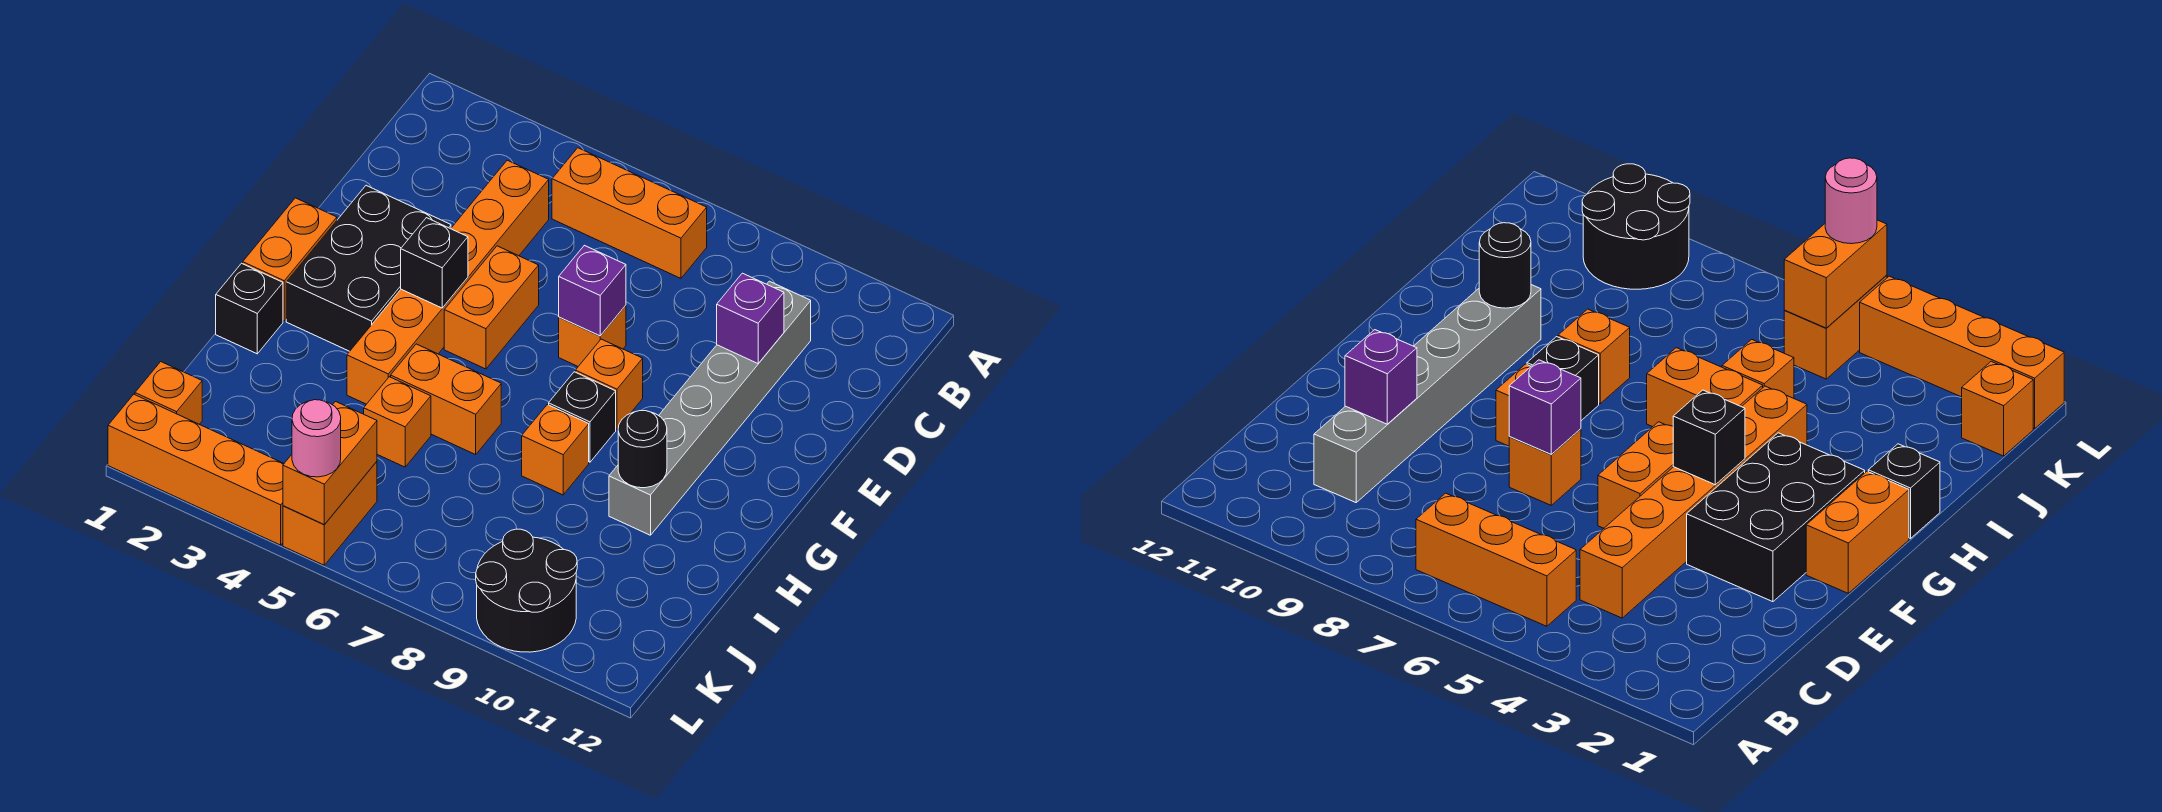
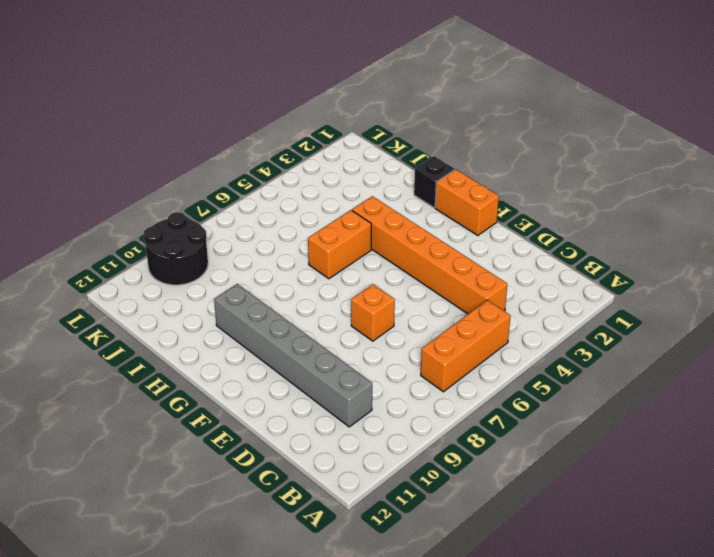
none -> black brick E2:G3 level 1
none -> orange brick E5:F5 level 1
none -> orange brick F8 level 1

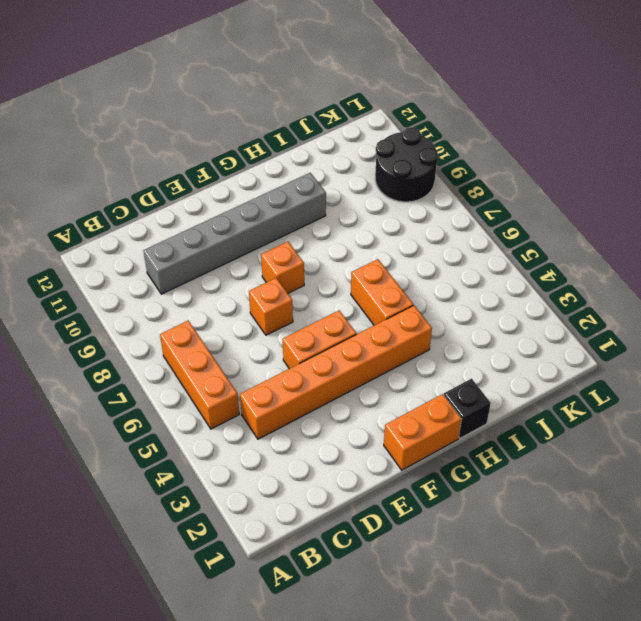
none -> black brick E2:G3 level 1
none -> black brick G8 level 1
none -> orange brick H8 level 1

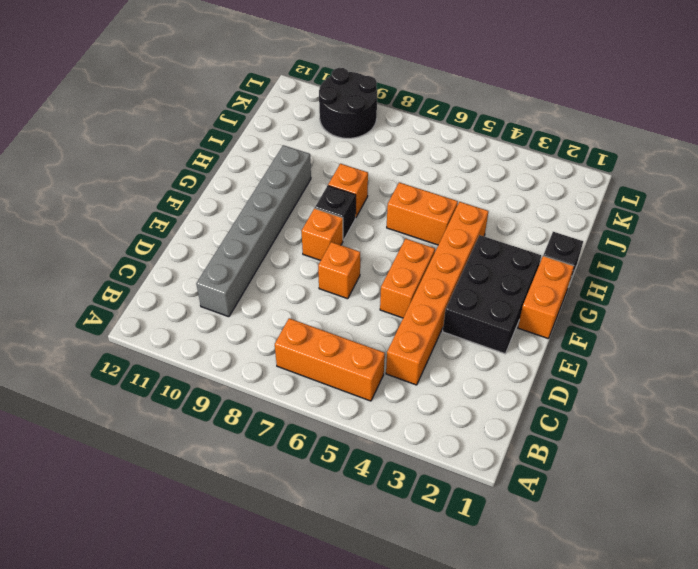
none -> orange brick I5 level 1
none -> orange brick K1 level 1
none -> orange brick K5:L5 level 1

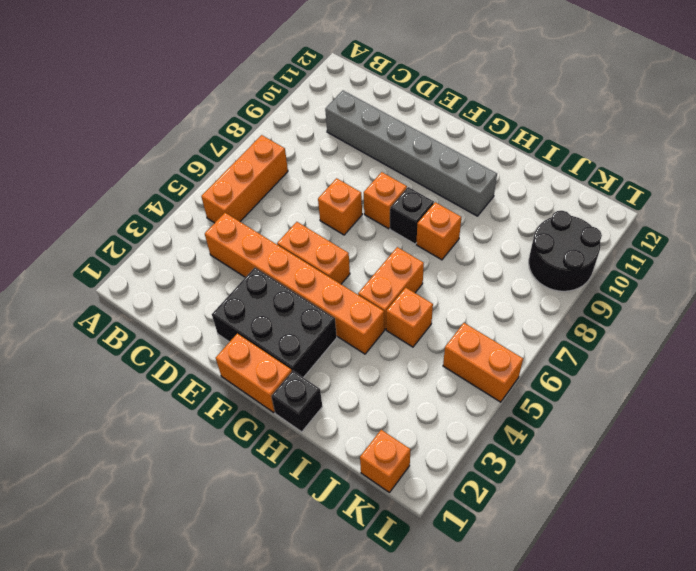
none -> orange brick L1:L4 level 1
none -> purple brick D10 level 2
none -> purple brick E7 level 2

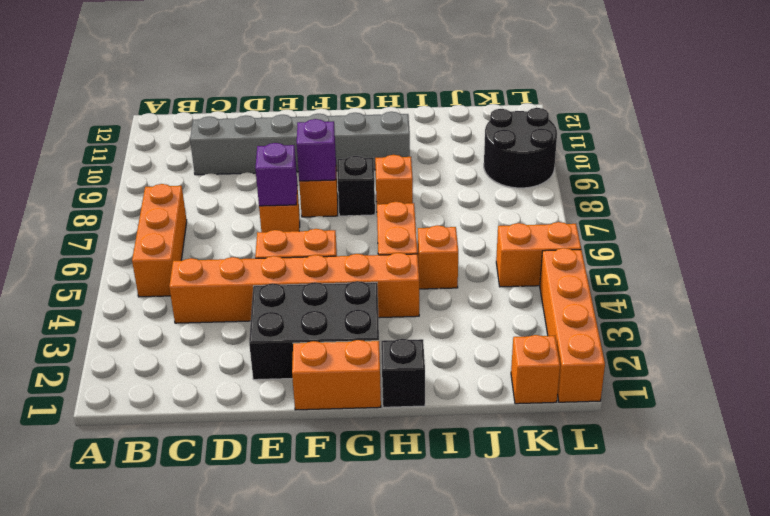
purple brick F8 level 2 -> purple brick D10 level 2
none -> black brick F4 level 2
none -> black round brick H10 level 2
none -> orange brick K5:L5 level 2

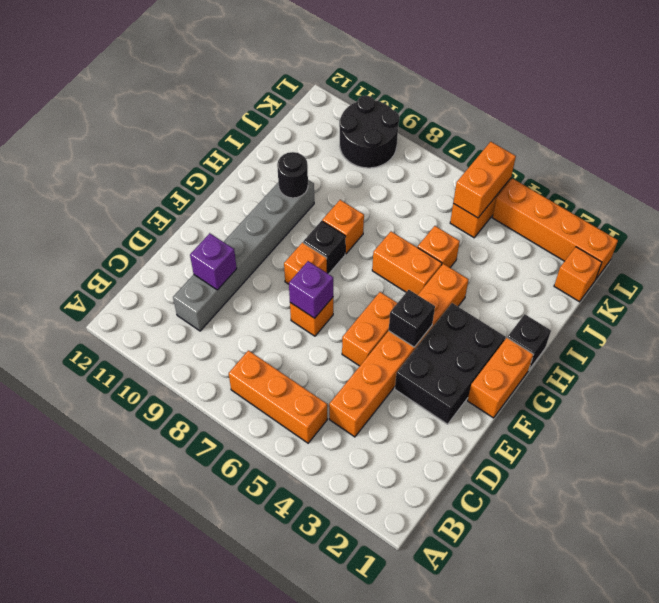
none -> pink round brick L5 level 3

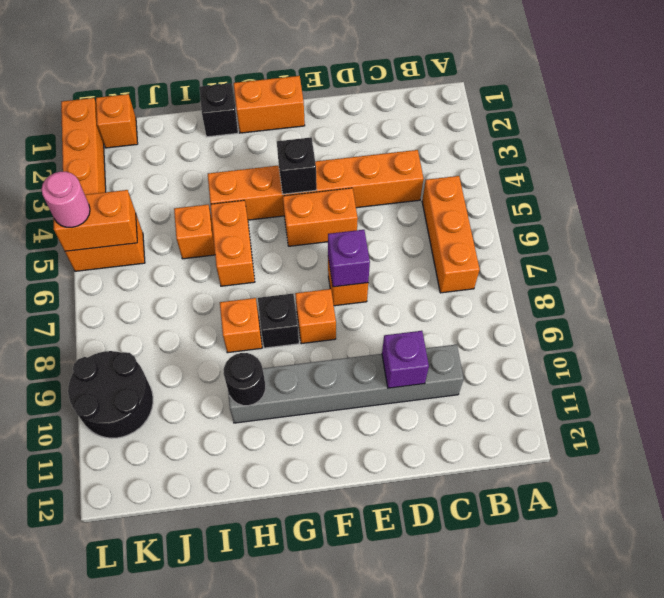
none -> black brick E2:G3 level 1

